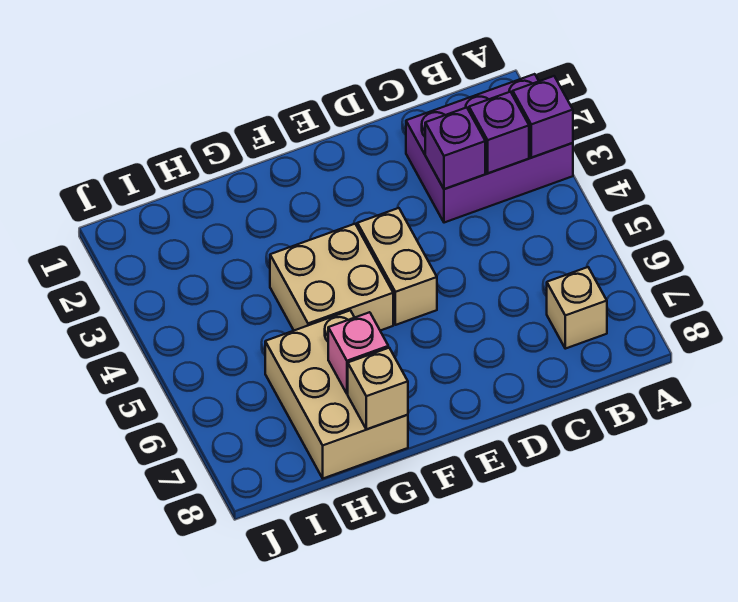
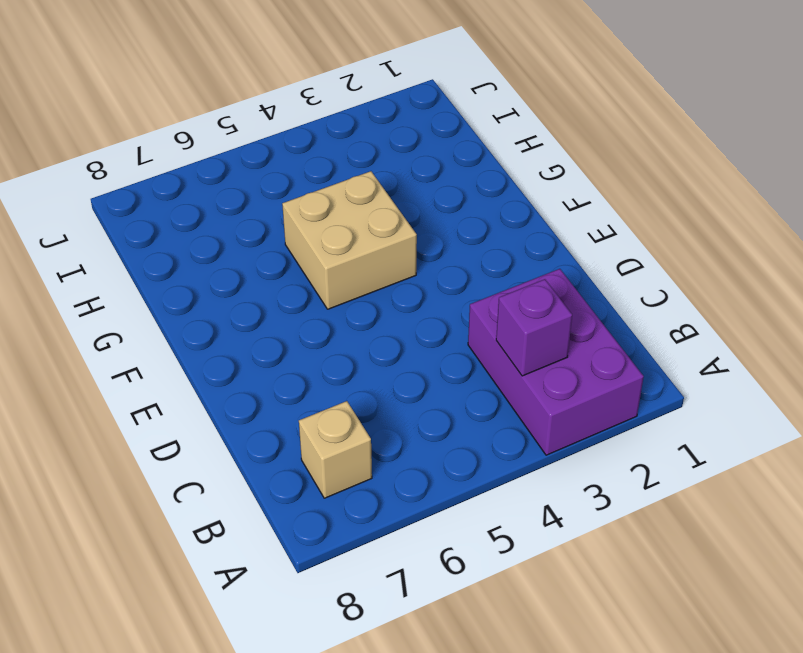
none -> tan brick E4:E5 level 1
none -> tan brick G6:H8 level 1

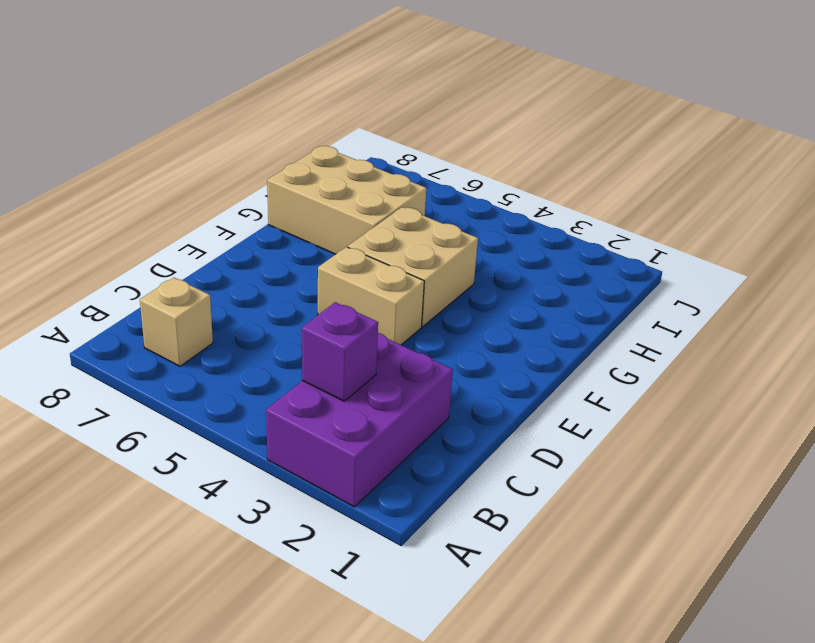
none -> purple brick A3 level 2
none -> purple brick C3 level 2

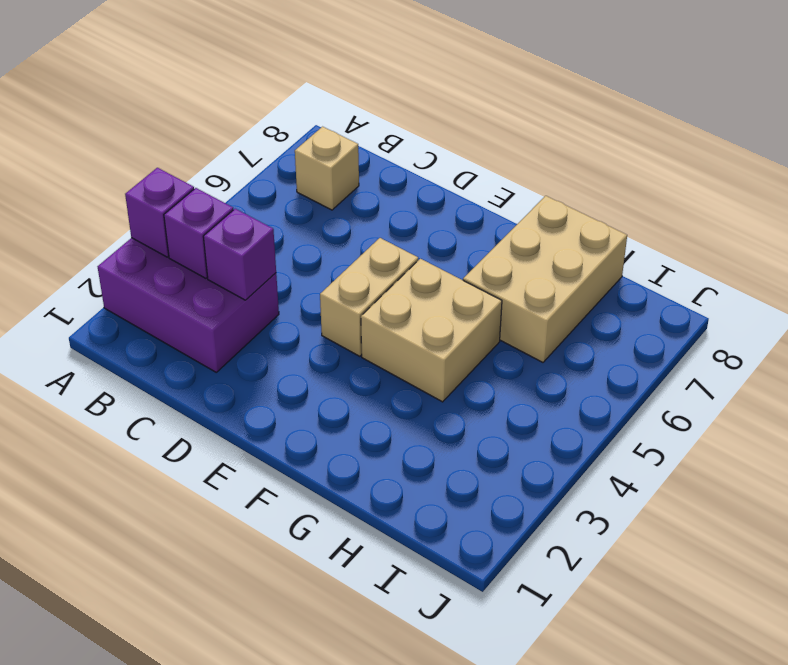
none -> pink brick G7 level 2
none -> tan brick G8 level 2

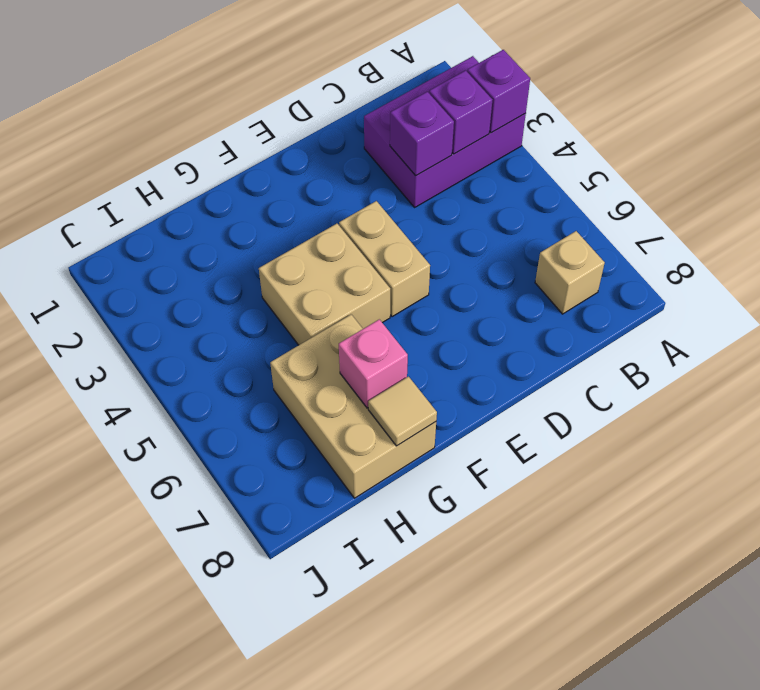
tan tile G8 level 2 -> tan brick G8 level 2

